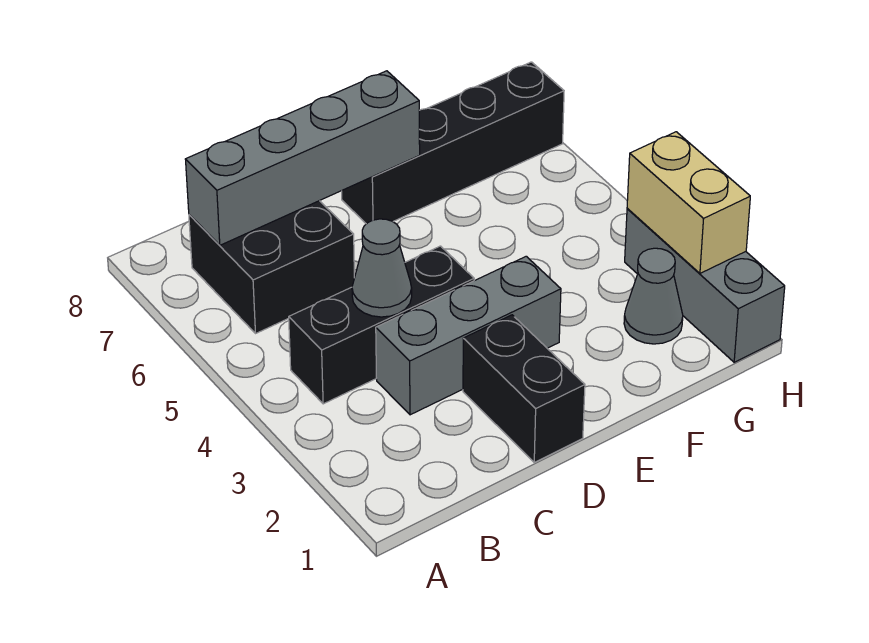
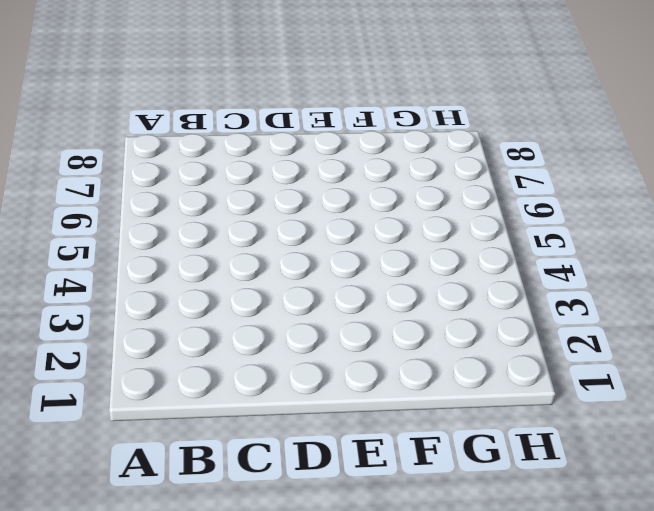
none -> black brick B4:D4 level 1
none -> black brick B6:C7 level 1

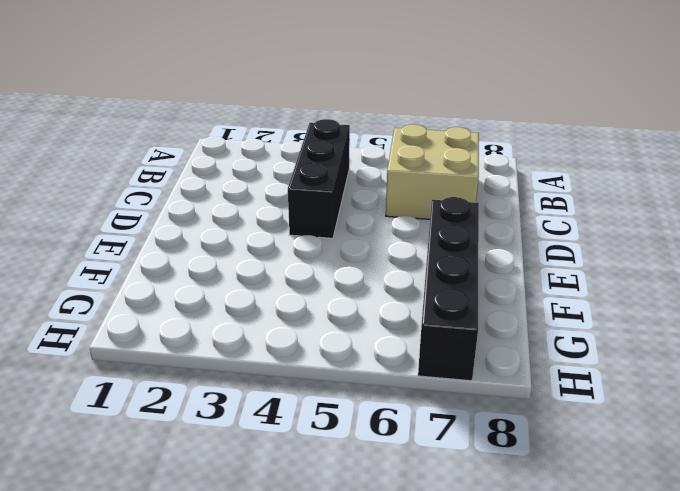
tan brick B6:C7 level 1 -> black brick B6:C7 level 1
none -> grey brick C3:E3 level 1
none -> black brick D1:D2 level 1

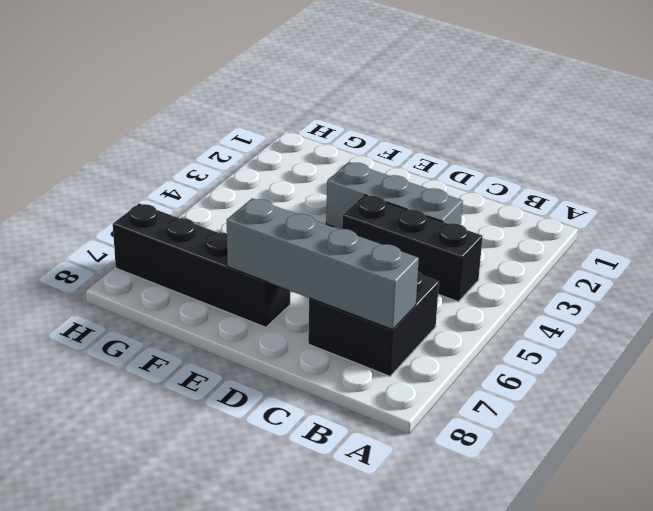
none -> black brick D1:D2 level 1
none -> grey cone G2 level 1

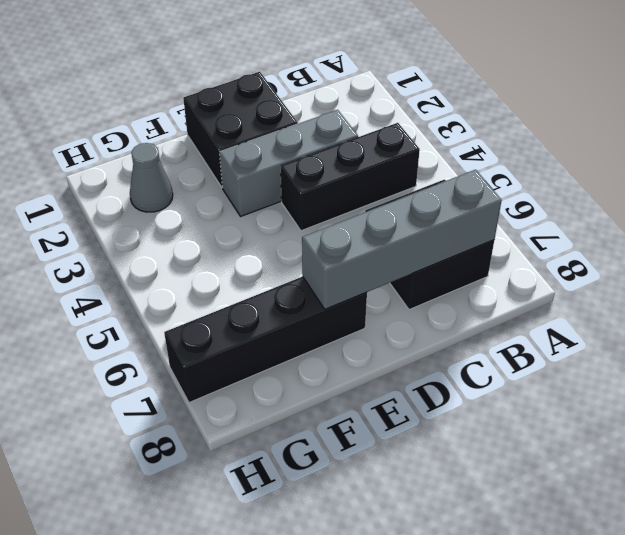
black brick D1:E2 level 1 -> black brick D1:D2 level 1
none -> grey brick H1:H3 level 1
none -> grey cone C4 level 2

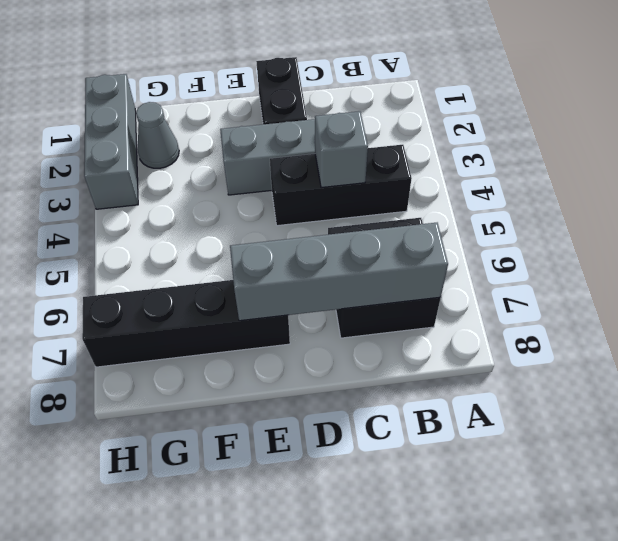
grey brick C4 level 2 -> grey cone C4 level 2
none -> tan brick H2:H3 level 2

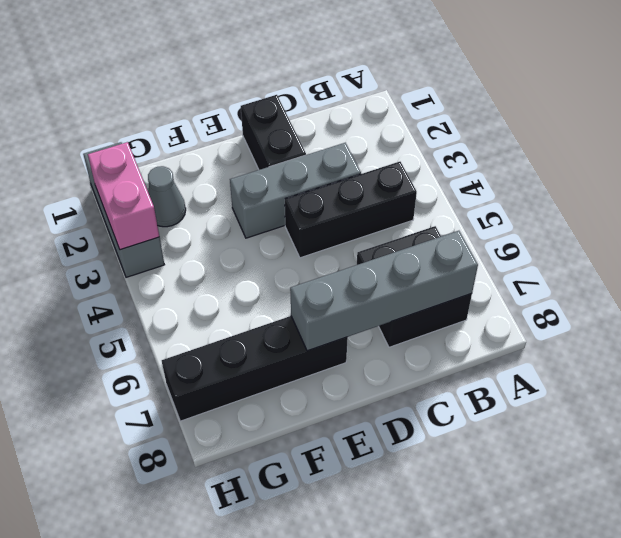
pink brick H2:H3 level 2 -> tan brick H2:H3 level 2
none -> grey cone C4 level 2

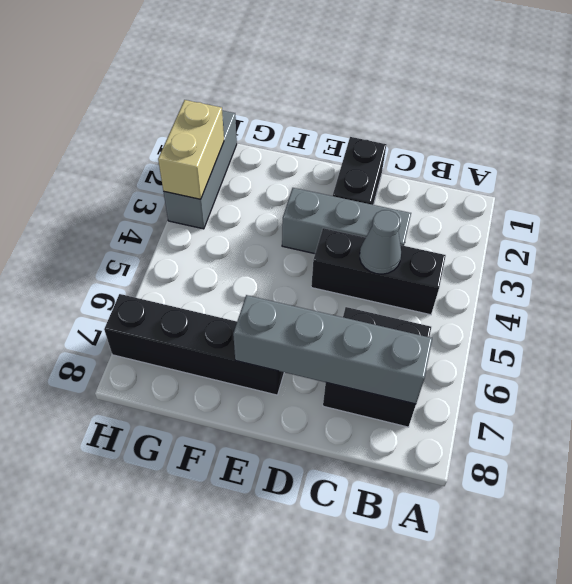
none -> grey cone G2 level 1

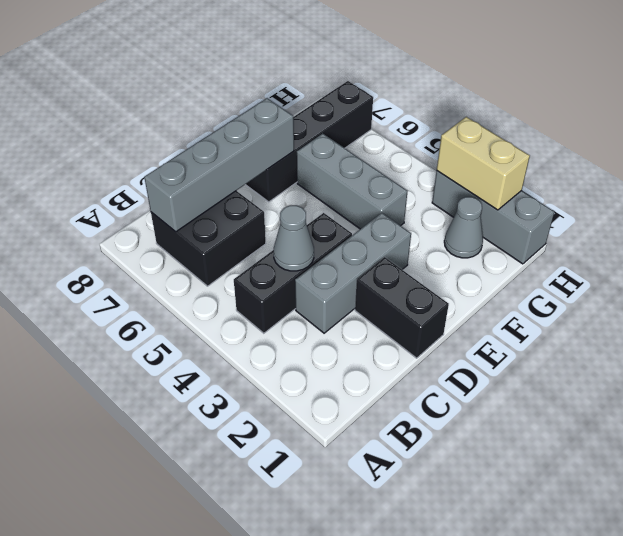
grey brick F4:F6 level 1 -> none

